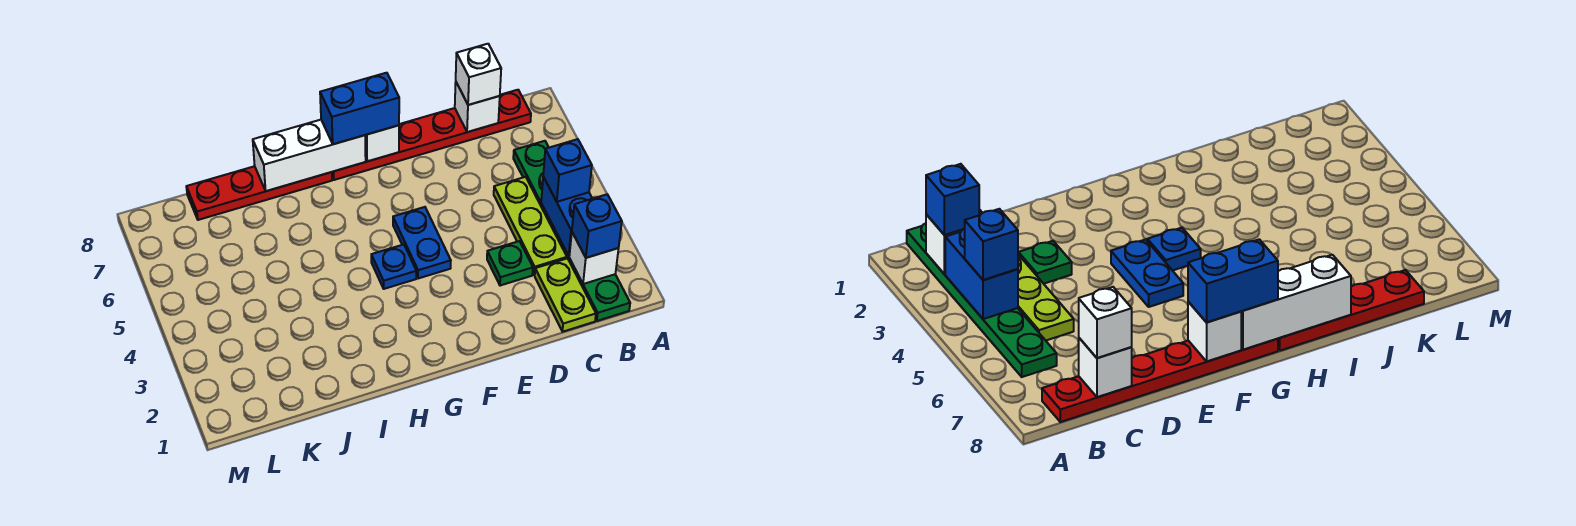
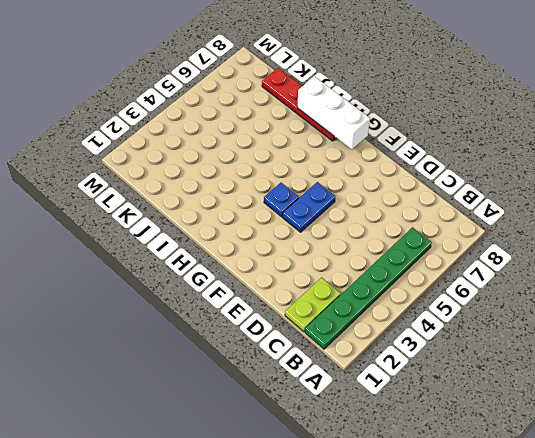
none -> red plate B8:G8 level 1
none -> lime plate C3:C5 level 1
none -> green plate D3 level 1

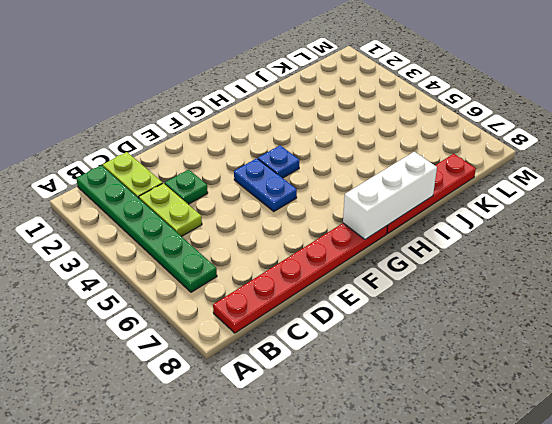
lime plate C3:C4 level 1 -> lime plate C3:C5 level 1
none -> white brick B2 level 2
none -> blue brick B3:B4 level 2
none -> white brick C8 level 2

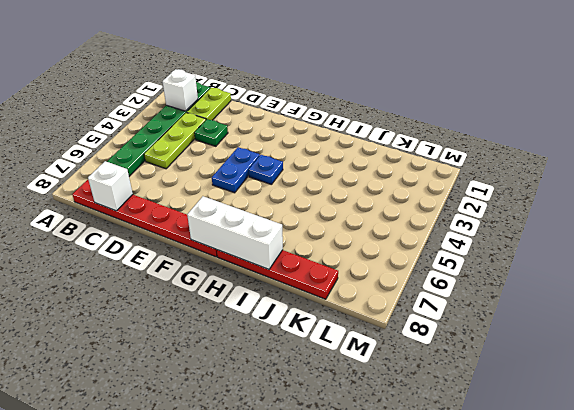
none -> blue brick B3:B4 level 2
none -> white brick F8 level 2
none -> blue brick B2 level 3

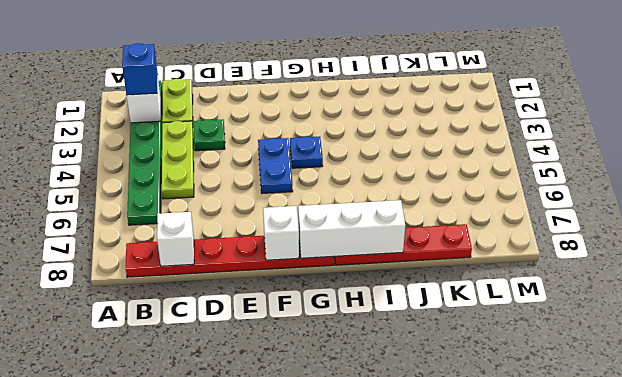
none -> blue brick B3:B4 level 2
none -> blue brick B4 level 3
none -> white brick C8 level 3

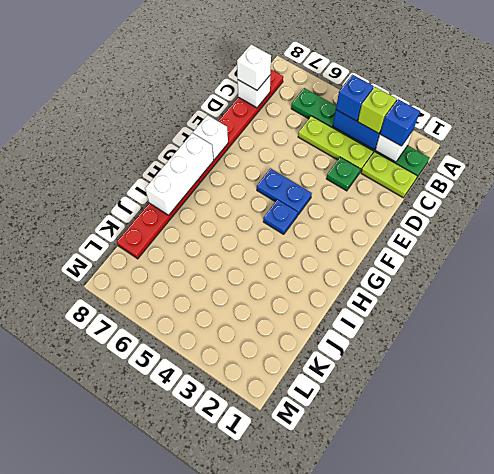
lime brick B3 level 3 -> none
none -> blue brick F8:G8 level 3

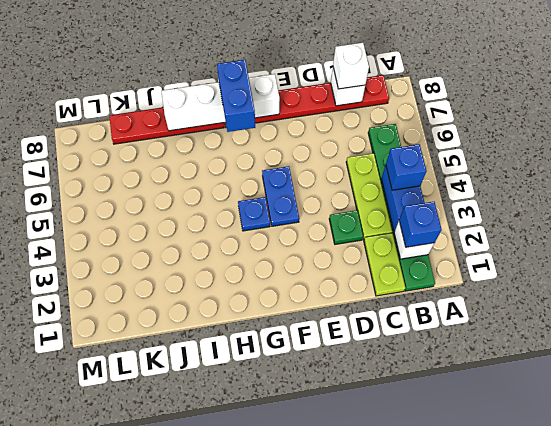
blue brick G7:G8 level 3 -> blue brick F8:G8 level 3

